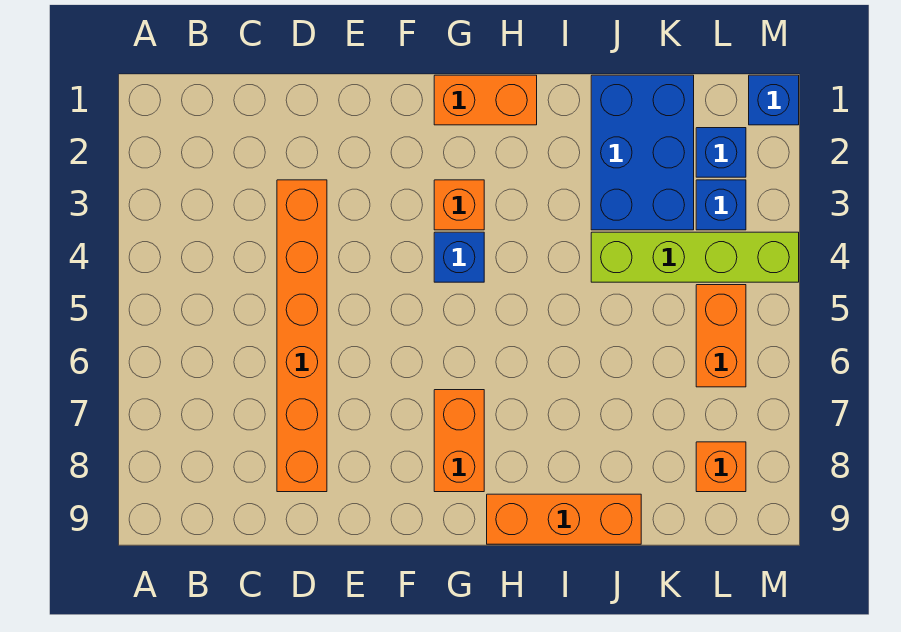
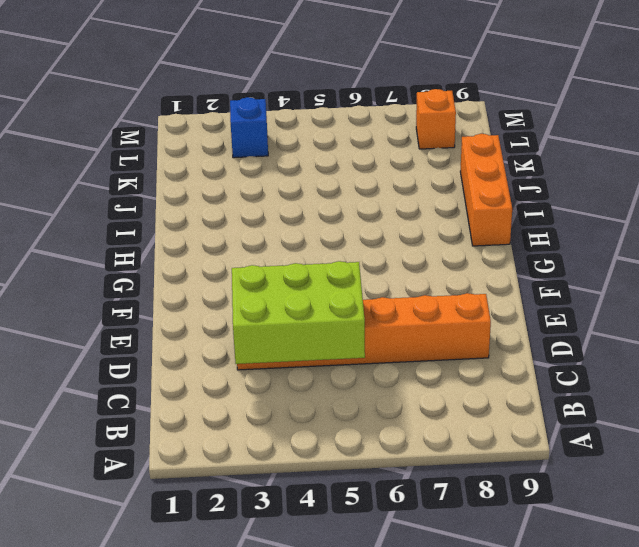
lime brick C3:D5 level 2 -> none
none -> orange brick G1:H1 level 1
none -> orange brick G3 level 1
none -> blue brick G4 level 1

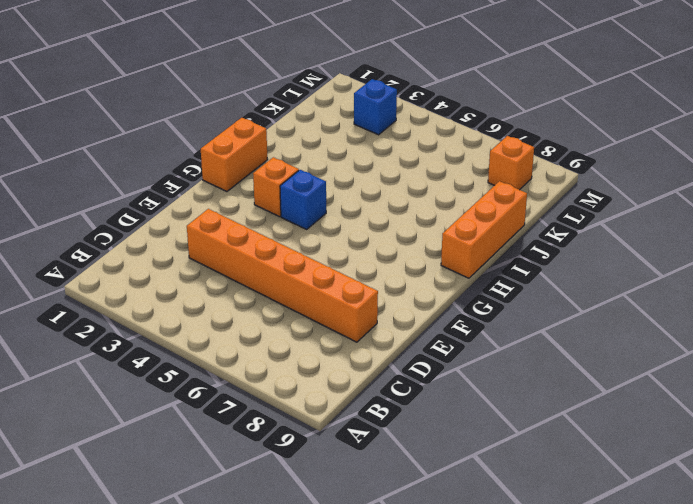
none -> orange brick G7:G8 level 1
none -> blue brick J1:K3 level 1
none -> lime brick J4:M4 level 1

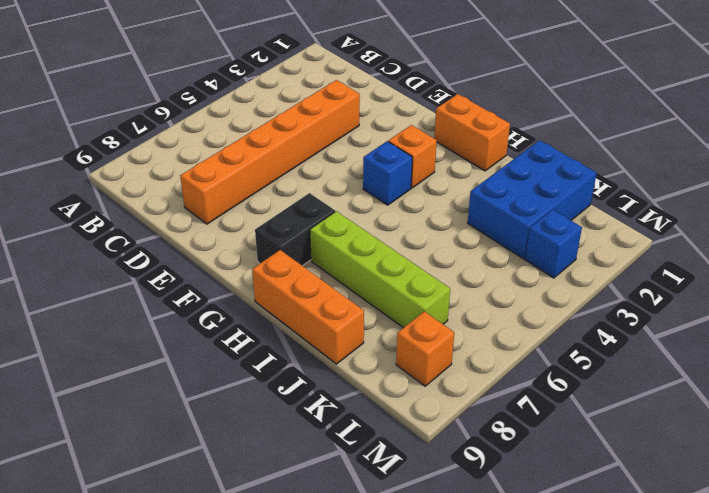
black brick G7:G8 level 1 -> orange brick G7:G8 level 1
lime brick H7:K7 level 1 -> lime brick J4:M4 level 1
none -> blue brick L2 level 1
none -> orange brick L5:L6 level 1
none -> blue brick M1 level 1

